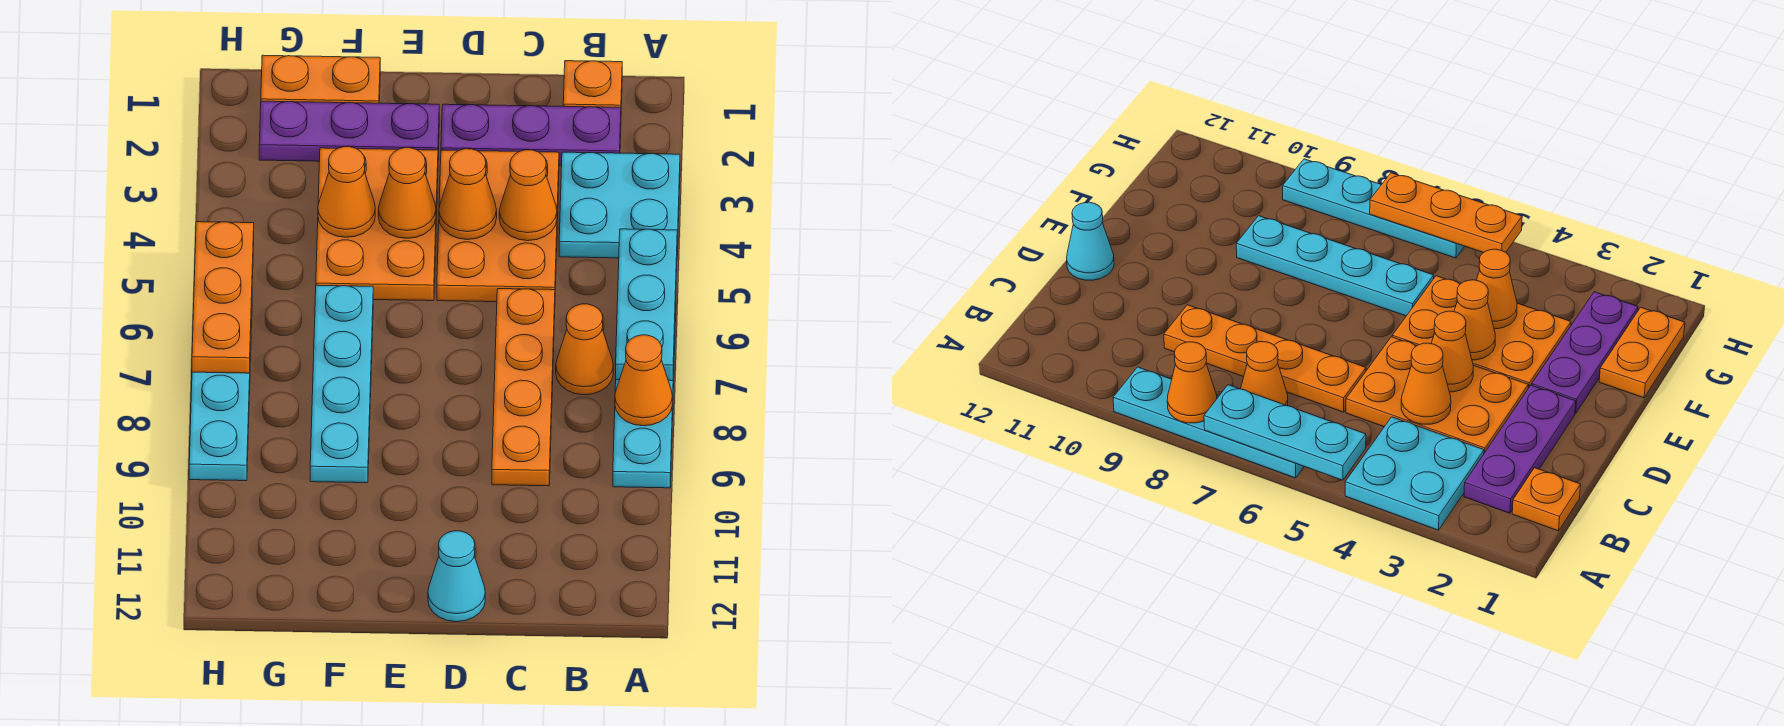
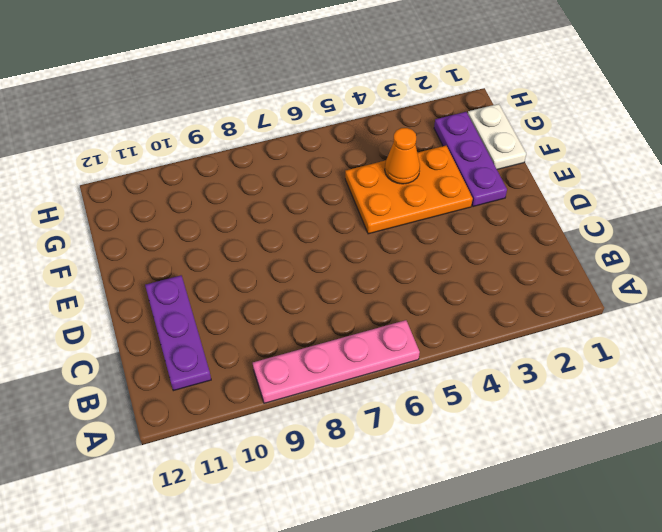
pink plate A6:A9 level 1 -> cyan plate A6:A9 level 1
purple plate B11:D11 level 1 -> purple plate B2:D2 level 1
white plate F1:G1 level 1 -> orange plate F1:G1 level 1
none -> cyan plate A3:B4 level 1
none -> orange plate B1 level 1
none -> orange cone B7 level 1

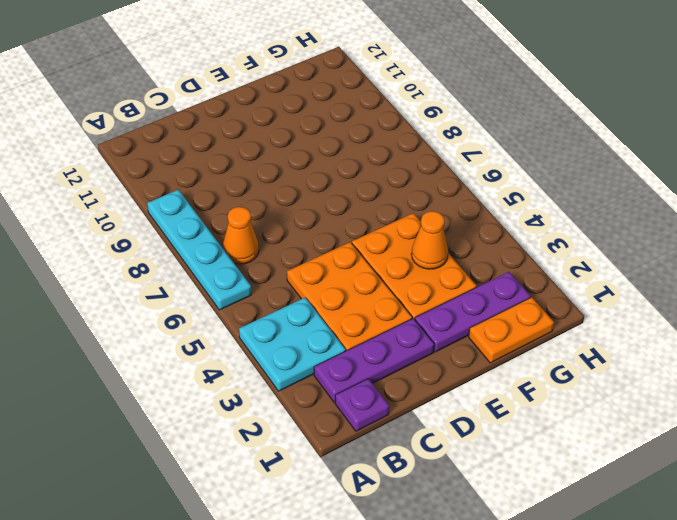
purple plate B1 level 1 -> orange plate B1 level 1
none -> orange plate C6:C9 level 1
none -> cyan cone D12 level 1
none -> cyan plate F6:F9 level 1

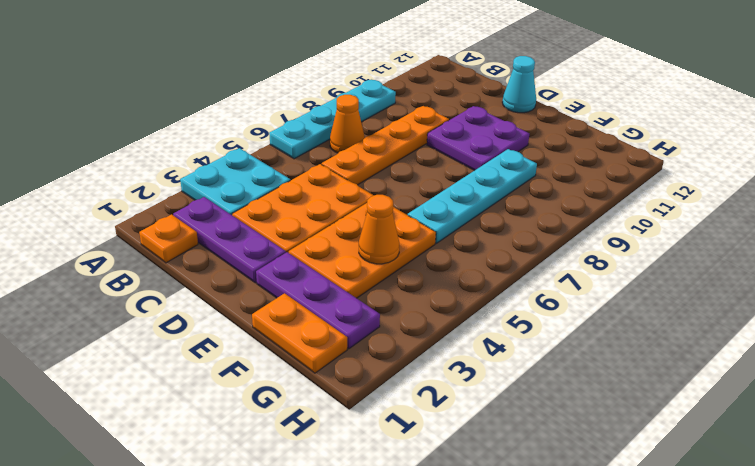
purple plate D9:E10 level 1 -> none
none -> cyan plate H6:H9 level 1
none -> cyan plate A5:A7 level 2
none -> orange cone A8 level 2

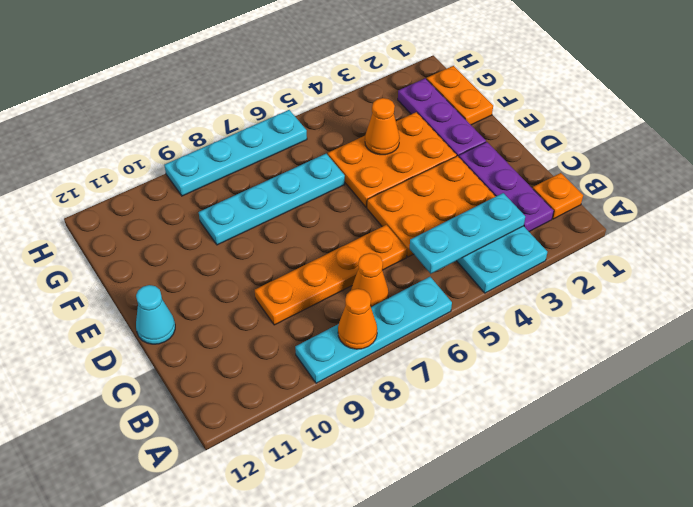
cyan plate B3:B5 level 2 -> cyan plate A5:A7 level 2
none -> orange cone C4 level 2
none -> orange cone D4 level 2
none -> orange cone E4 level 2

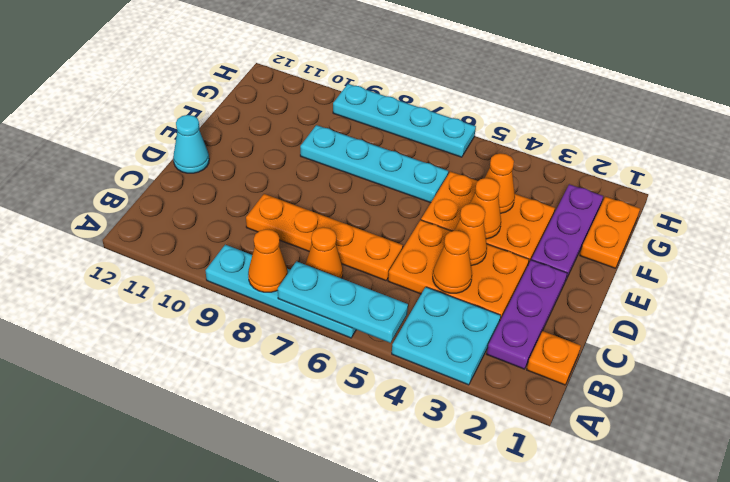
none -> orange plate H5:H7 level 2

